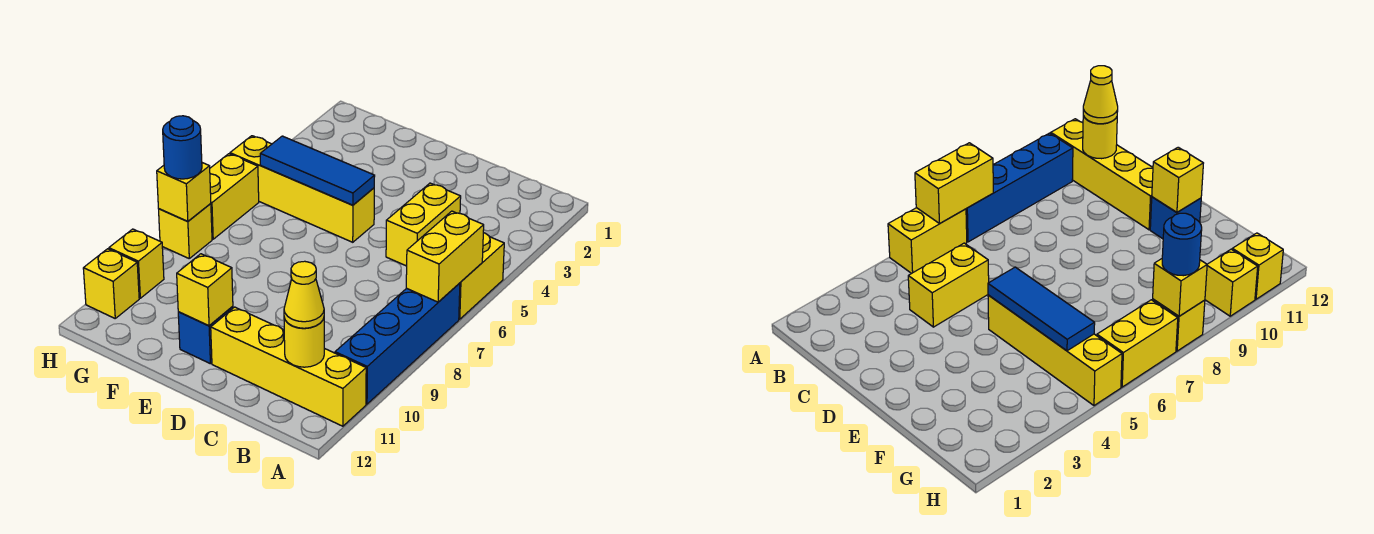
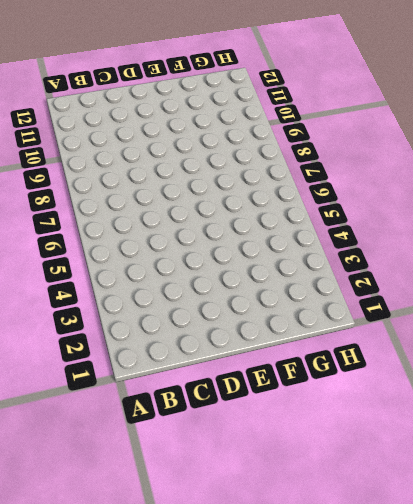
none -> yellow brick A5:A6 level 1
none -> blue brick A7:A10 level 1
none -> yellow brick A11:D11 level 1

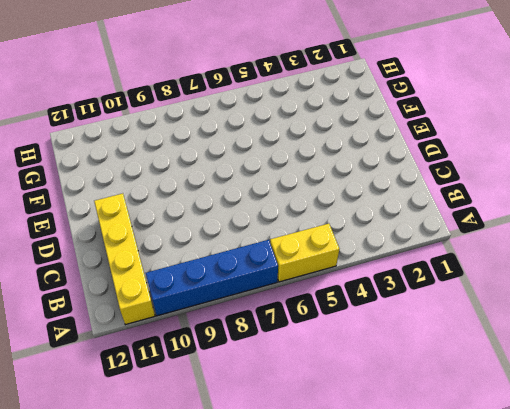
none -> yellow brick C4:C5 level 1
none -> yellow brick E5:H5 level 1
none -> blue brick E11 level 1

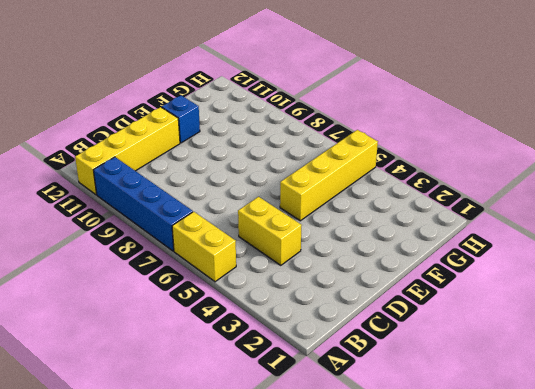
none -> yellow brick H6:H7 level 1
none -> yellow brick H8 level 1
none -> yellow brick H10 level 1

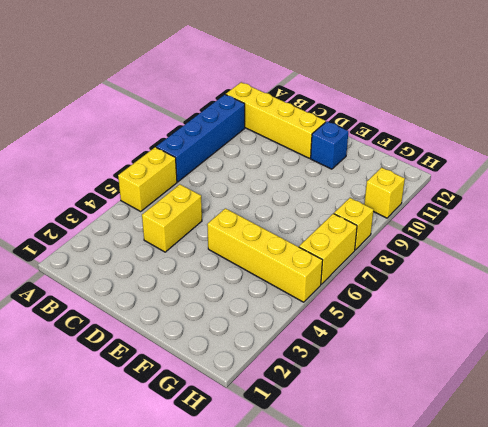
none -> yellow brick H11 level 1
none -> yellow brick A6:A7 level 2
none -> yellow round brick B11 level 2

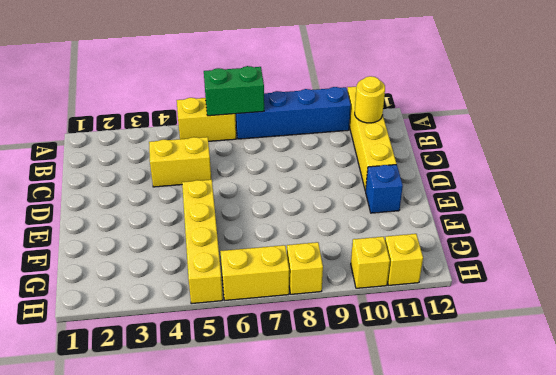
green brick A6:A7 level 2 -> yellow brick A6:A7 level 2
none -> blue tile E5:G5 level 2
none -> yellow brick E11 level 2
none -> yellow brick H8 level 2

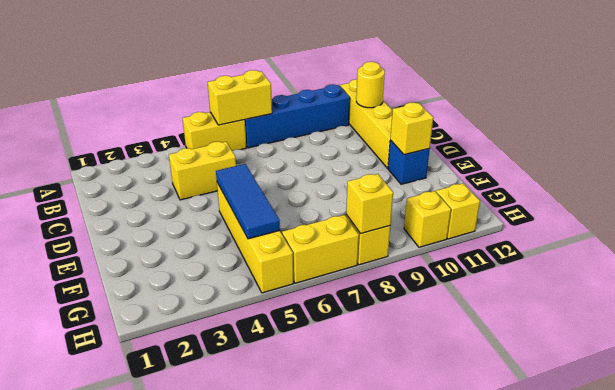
none -> yellow cone B11 level 3
none -> blue round brick H8 level 3

